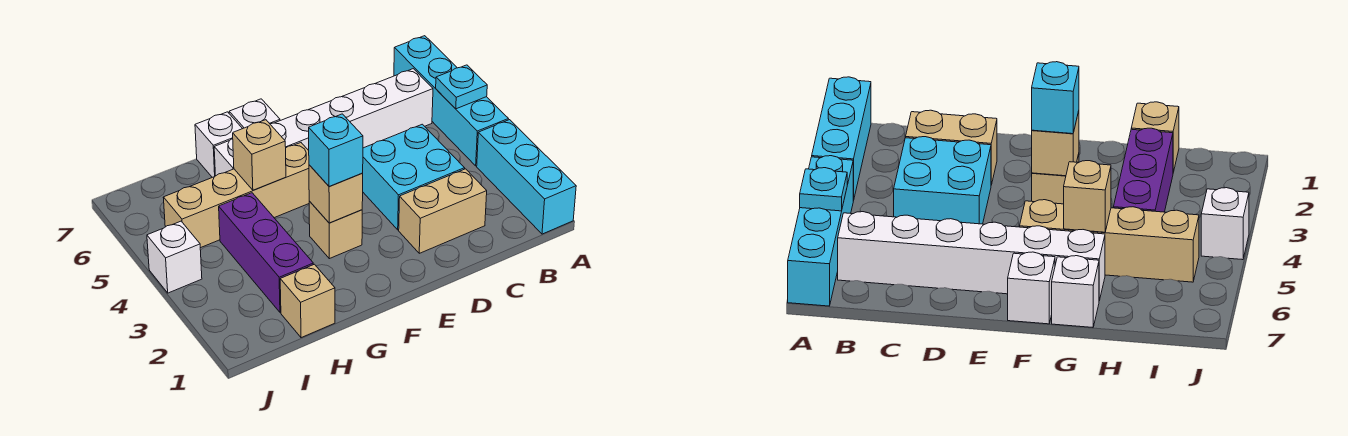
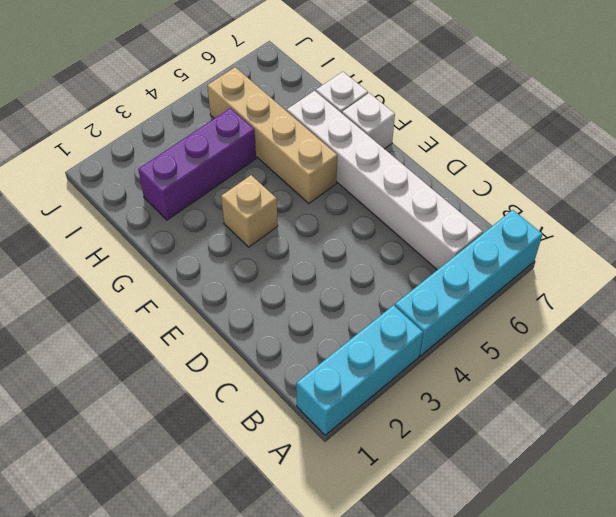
none -> tan brick C2:D2 level 1
none -> cyan brick C3:D4 level 1
none -> tan brick H1 level 1

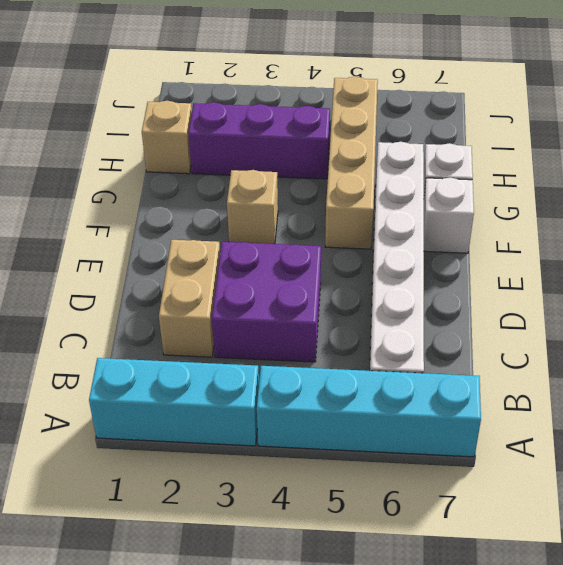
purple brick C3:D4 level 1 -> cyan brick C3:D4 level 1
none -> white brick J4 level 1
none -> cyan plate A5 level 2
none -> tan brick F3 level 2

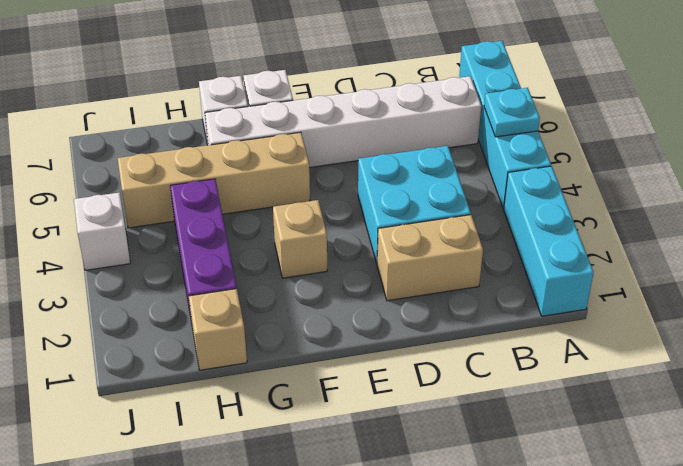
none -> tan brick F3 level 2
none -> tan brick G5 level 2
none -> cyan brick F3 level 3

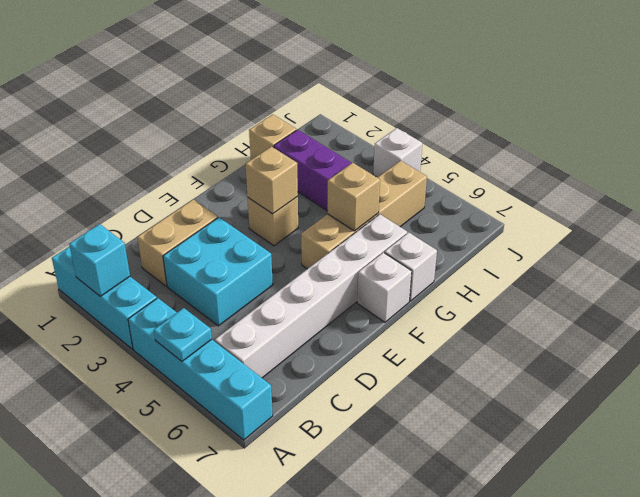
cyan brick A2 level 2 -> cyan brick F3 level 3

